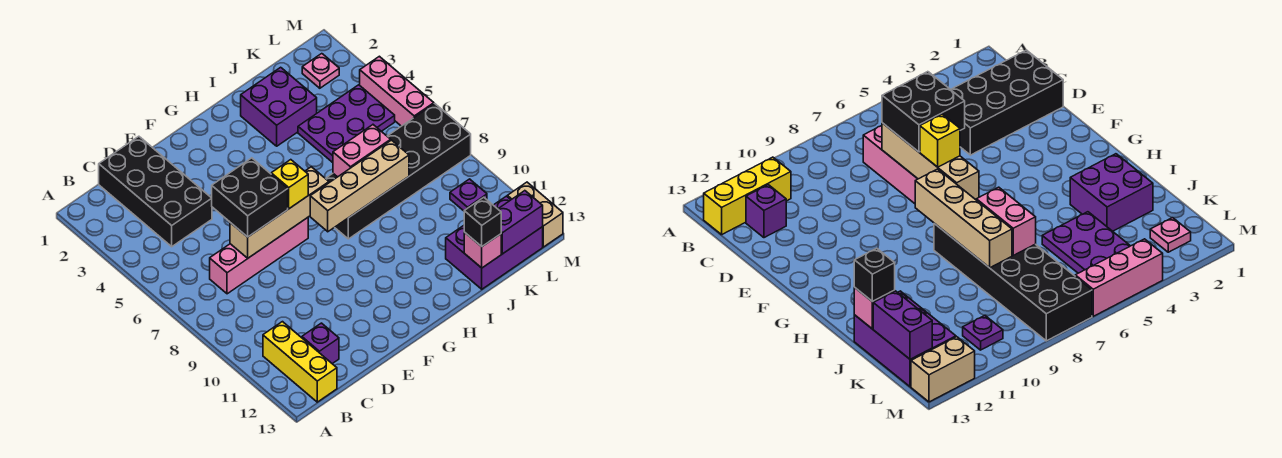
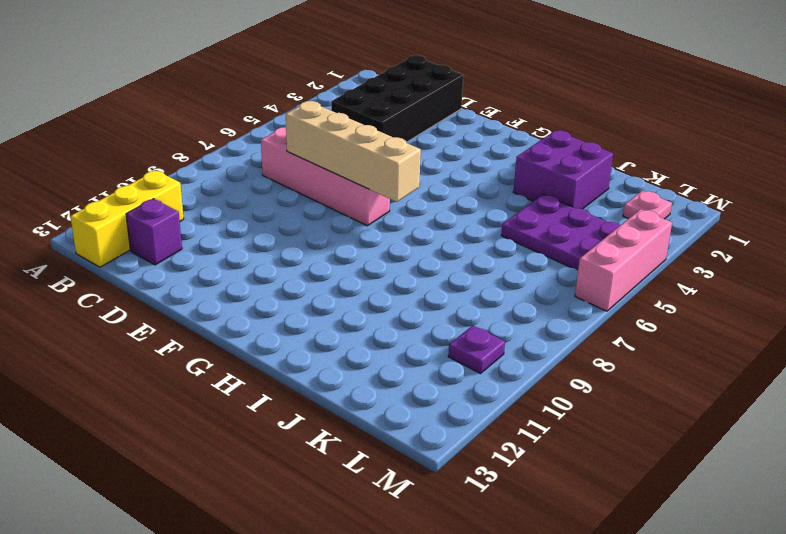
none -> black brick H7:M8 level 1
none -> purple brick J12:L13 level 1
none -> tan brick M12:M13 level 1

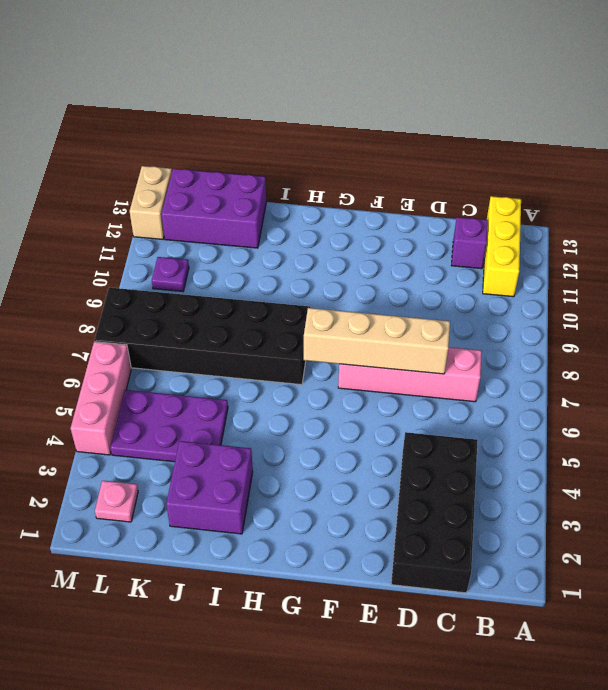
none -> tan brick G8:J8 level 2
none -> pink brick I7:J7 level 2
none -> pink brick J13 level 2

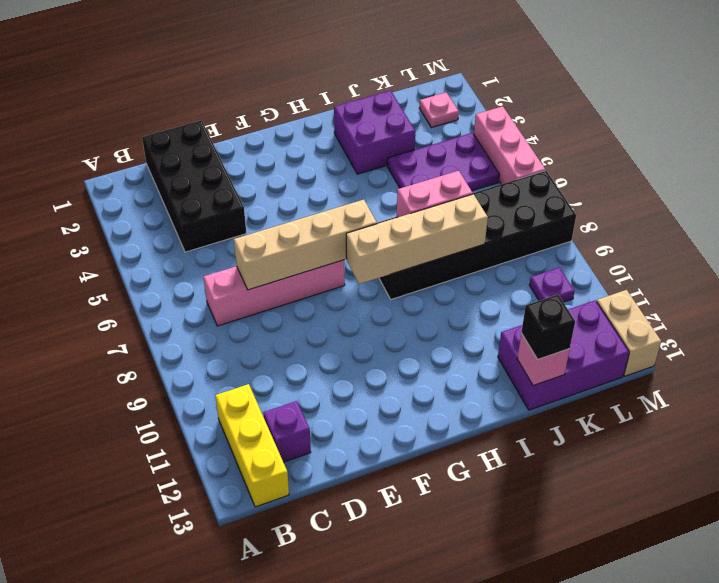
none -> purple brick K13:L13 level 2
none -> black brick D6:E7 level 3
none -> yellow brick F7 level 3

